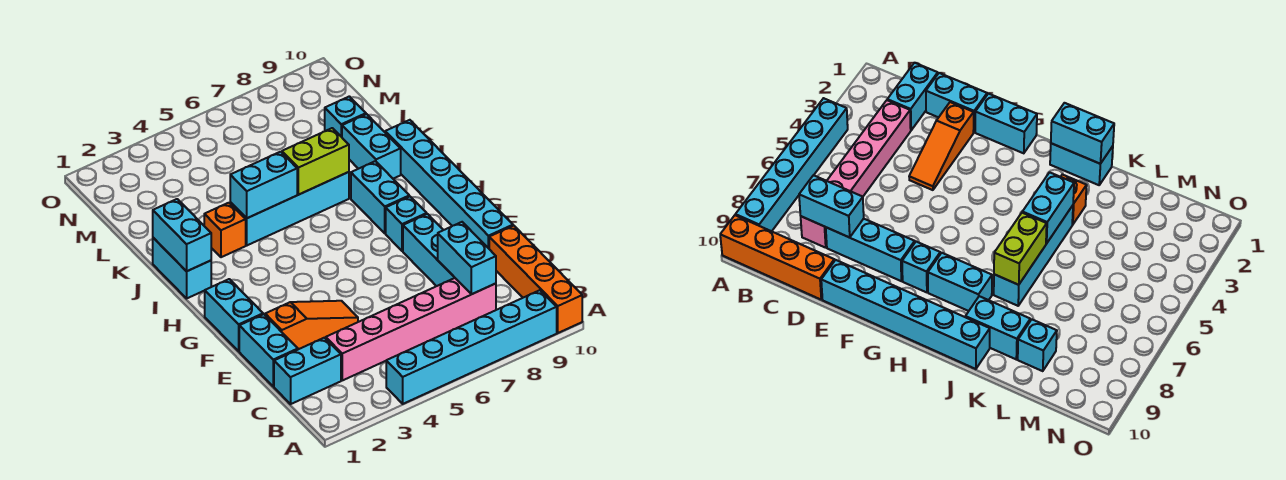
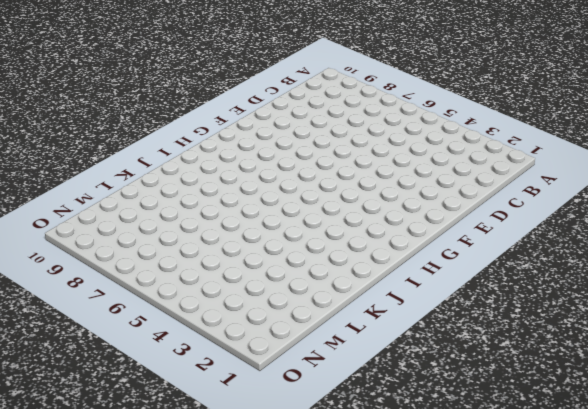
none -> cyan brick A4:A9 level 1
none -> orange brick A10:D10 level 1
none -> cyan brick C1:C2 level 1

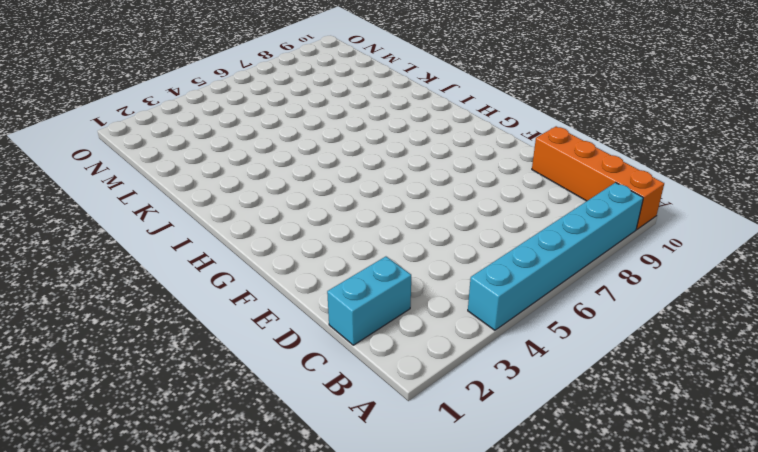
none -> pink brick C3:C8 level 1
none -> cyan brick D1:E1 level 1
none -> cyan brick D8:F8 level 1

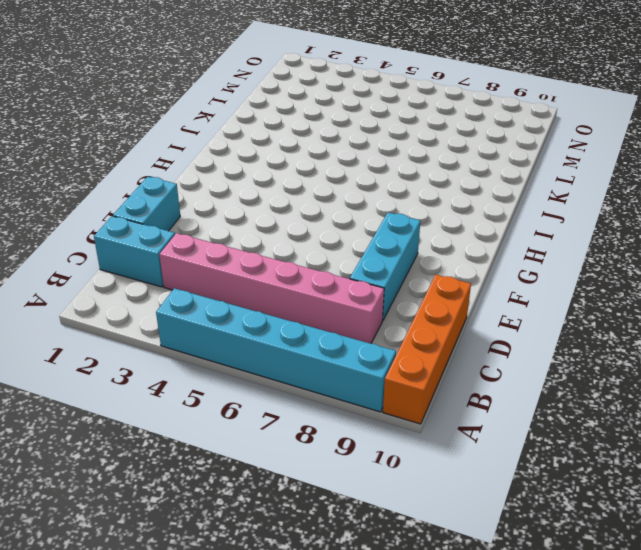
none -> orange slope E2:E4 level 1 top 2
none -> cyan brick E10:J10 level 1
none -> cyan brick F1:G1 level 1

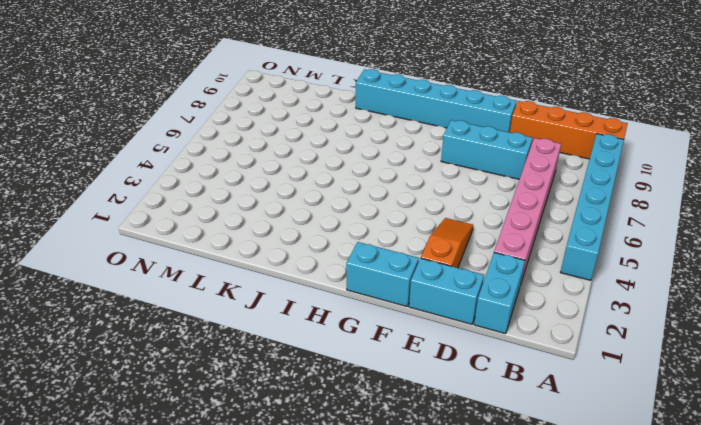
none -> cyan brick G8 level 1
none -> cyan brick H8:I8 level 1
none -> cyan brick I1:J1 level 1

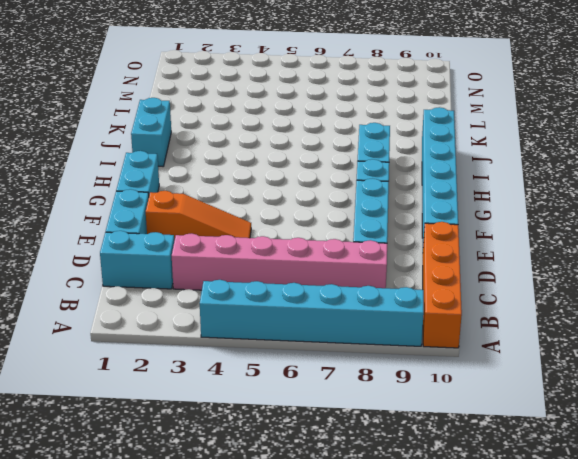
none -> orange brick J3 level 1
none -> cyan brick J4:J7 level 1
none -> cyan brick J9:K9 level 1

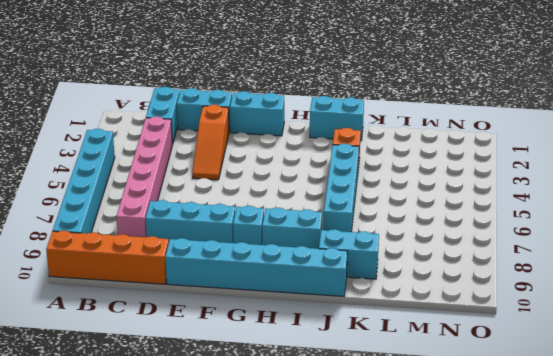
none -> cyan brick L9 level 1
none -> cyan brick C8:D8 level 2
none -> cyan brick I1:J1 level 2

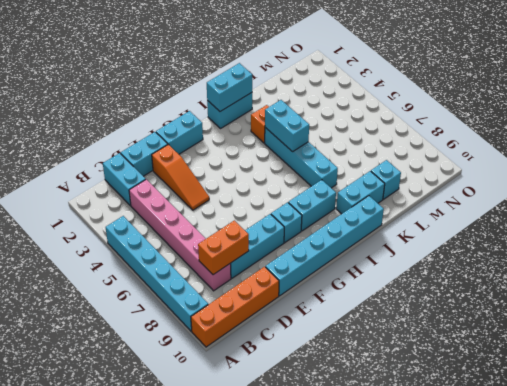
orange brick C8:D8 level 2 -> cyan brick C8:D8 level 2
none -> lime brick J6:J7 level 2

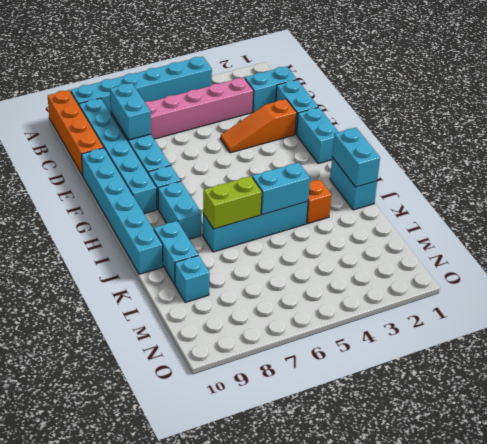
cyan brick B9:G9 level 1 -> none

